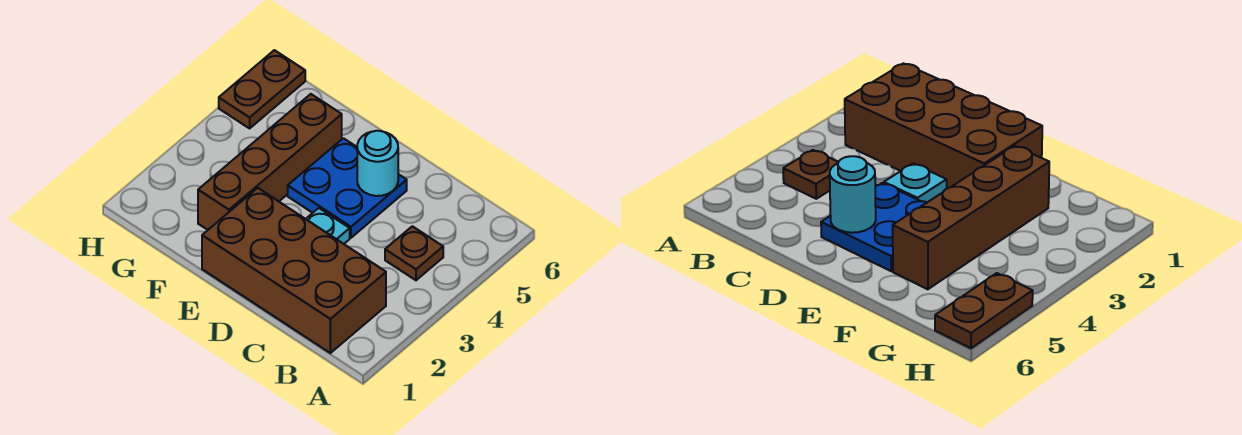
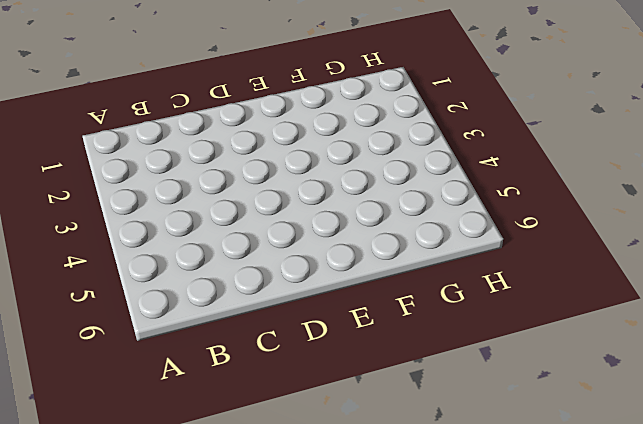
none -> brown brick B1:E2 level 1
none -> brown plate B4 level 1

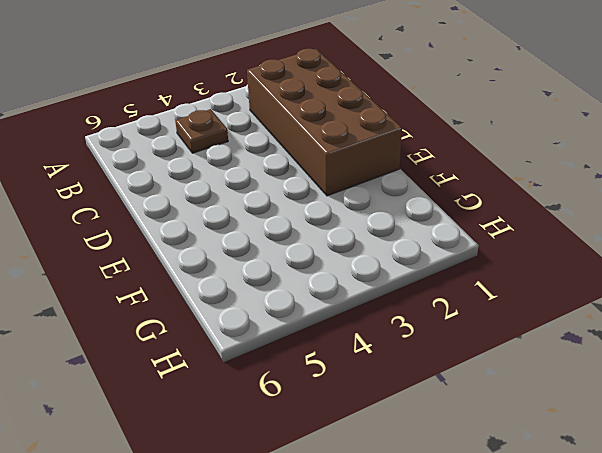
none -> cyan plate D3 level 1
none -> blue plate D4:E5 level 1

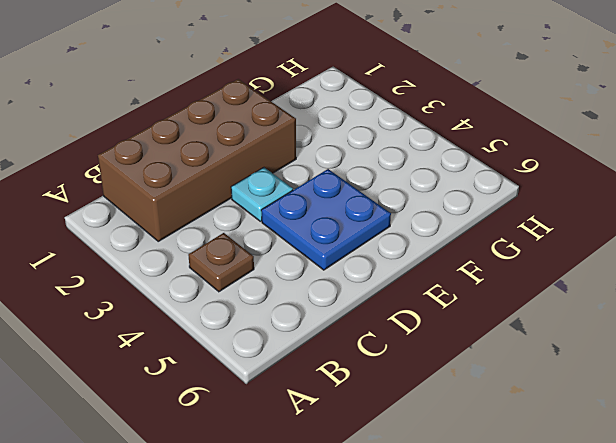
none -> brown brick F2:F5 level 1
none -> brown plate H5:H6 level 1

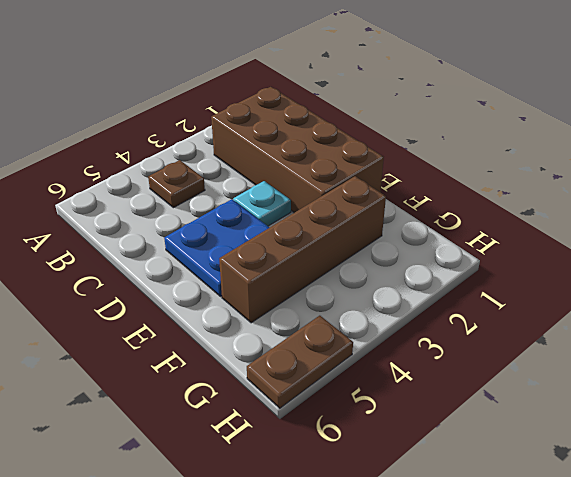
none -> cyan round brick D5 level 2

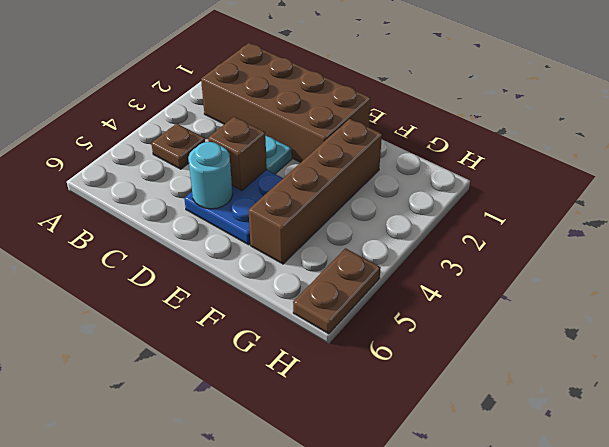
brown brick D4 level 2 -> none

